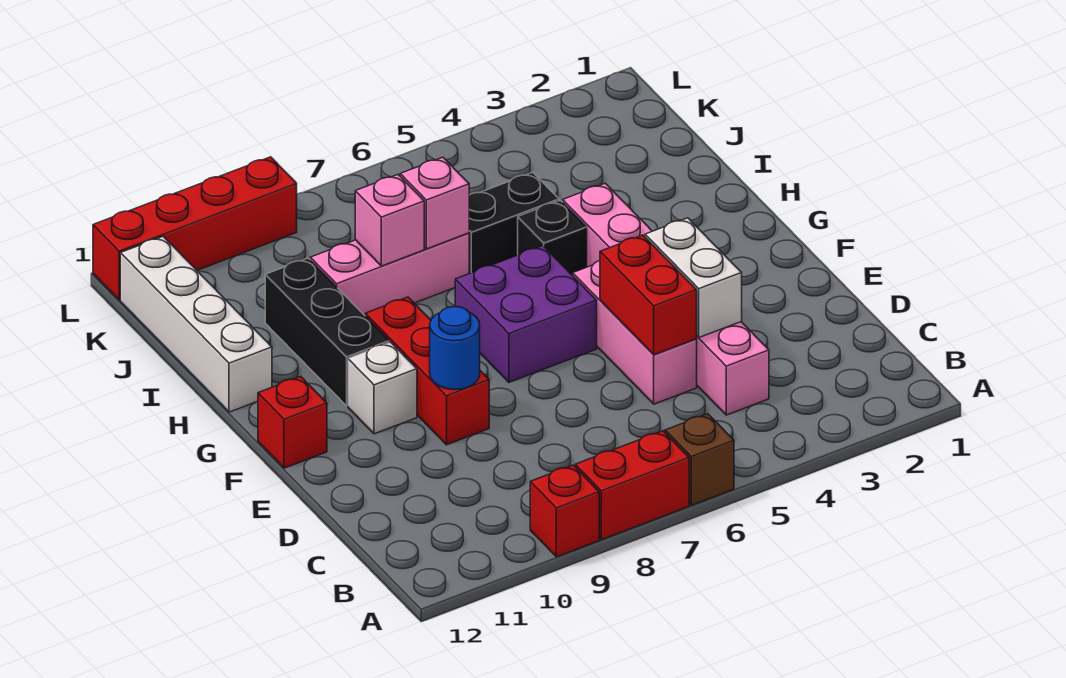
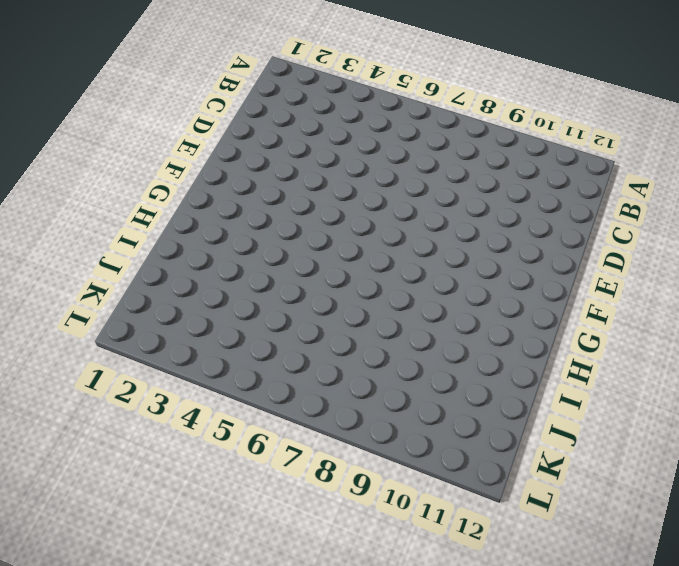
none -> brown brick A6 level 1
none -> red brick A7:A8 level 1
none -> red brick A9 level 1

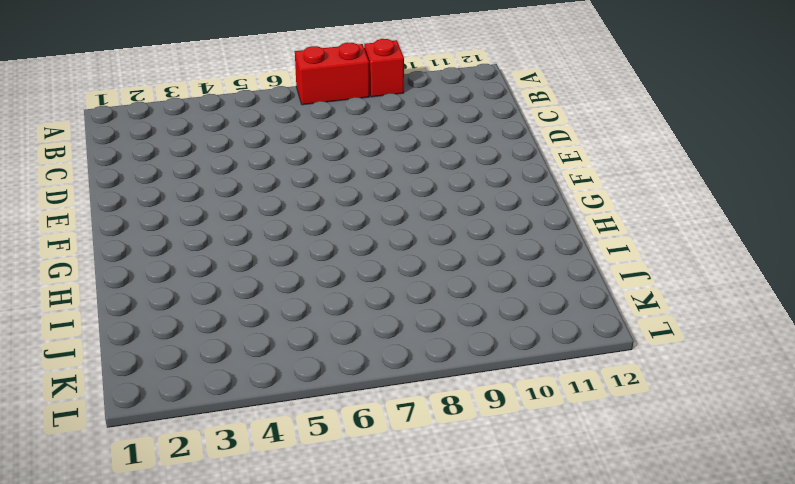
none -> brown brick A6 level 1
none -> pink brick C4:H4 level 1
none -> pink brick D5:F5 level 1

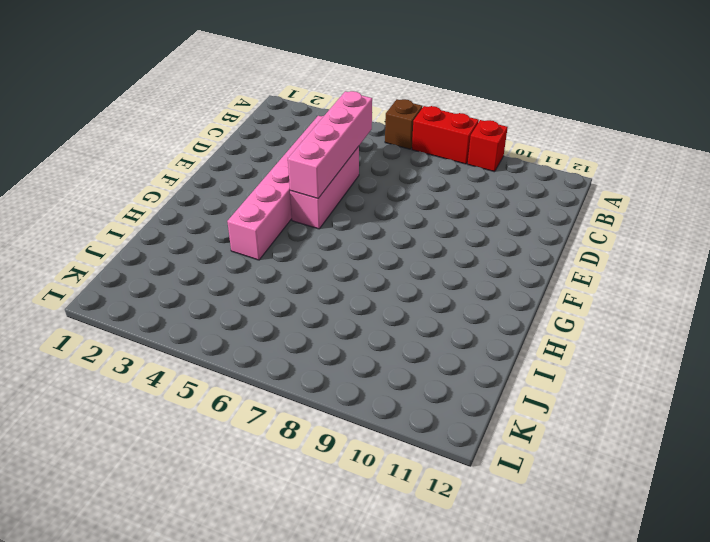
pink brick C5:F5 level 2 -> red brick D5:E5 level 2
none -> red brick E9:G9 level 1
none -> purple brick F6:G7 level 1
none -> white brick F10 level 1

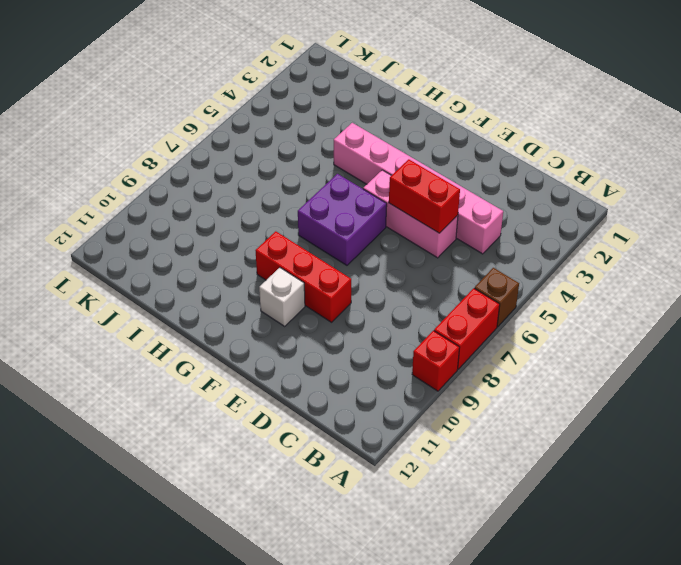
none -> red brick F12 level 1
none -> black brick G10:I10 level 1
none -> black brick H5 level 1

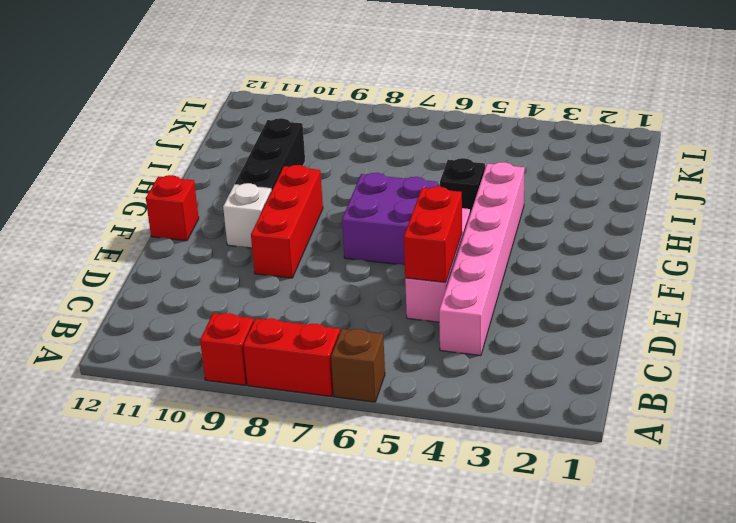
none -> white brick H12:K12 level 1
none -> black brick I5:I6 level 1
none -> pink brick I7:I9 level 1

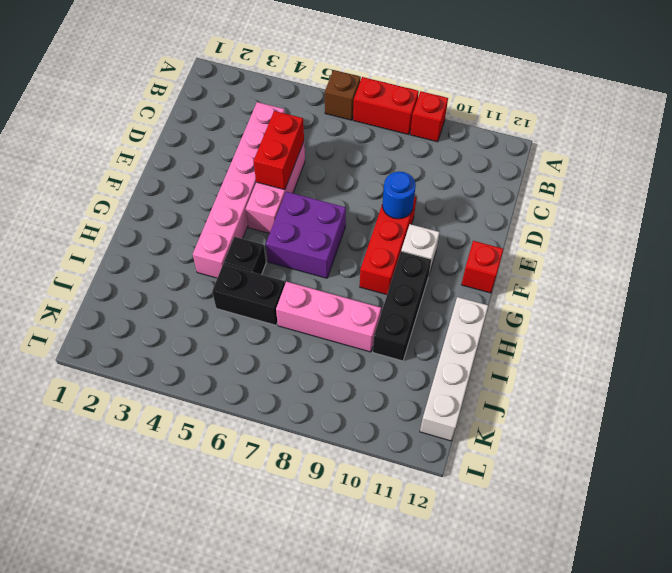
none -> red brick L9:L12 level 1
none -> white brick D4:E4 level 2
none -> pink brick I7 level 2

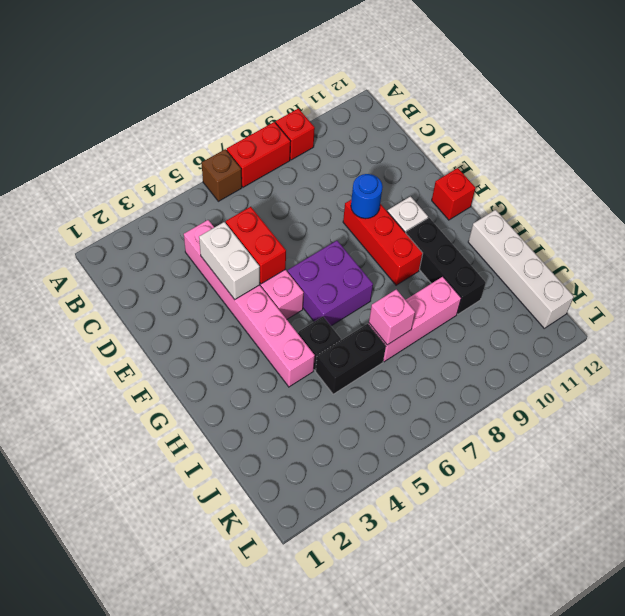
none -> red brick L9:L12 level 1
none -> pink brick I8 level 2

